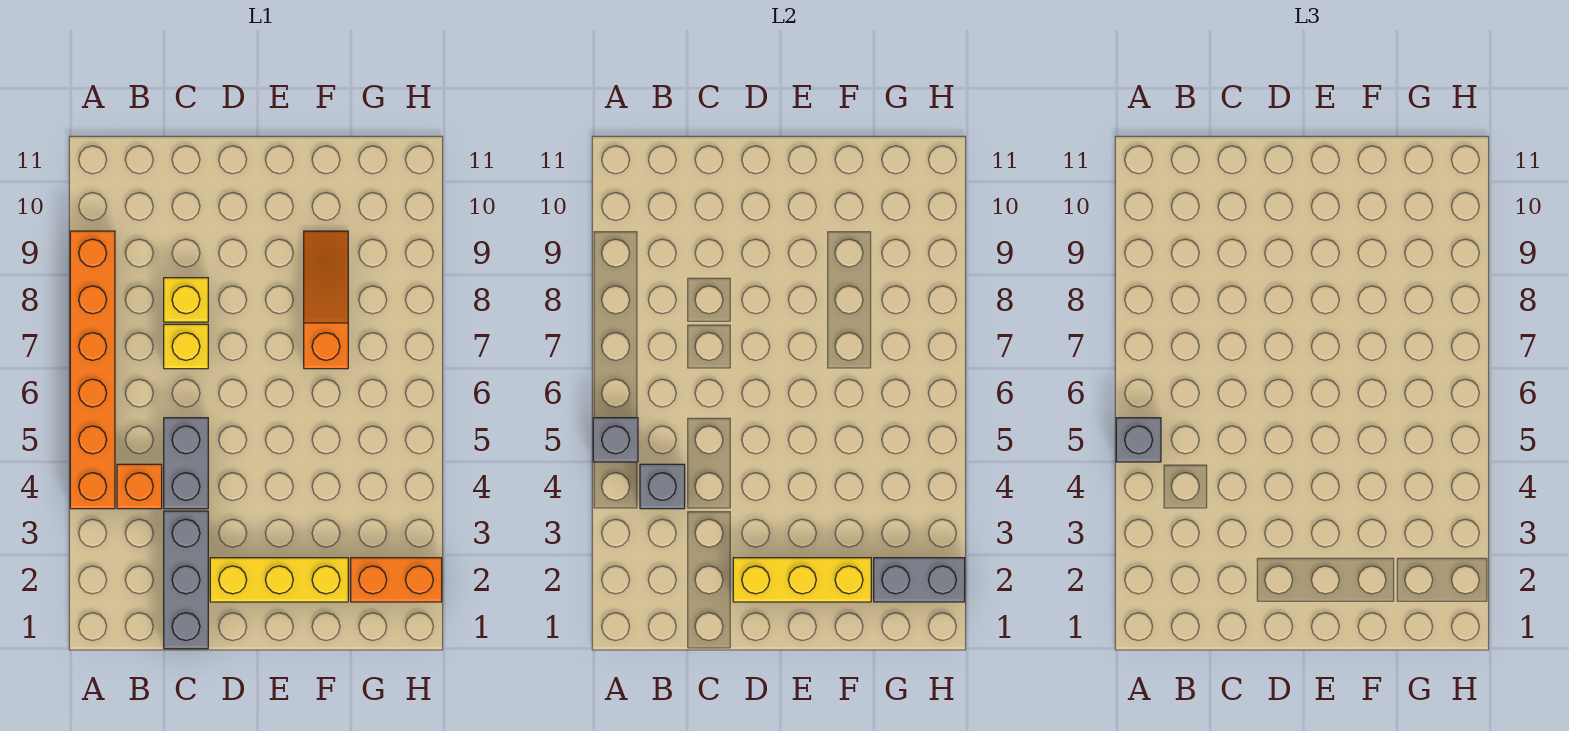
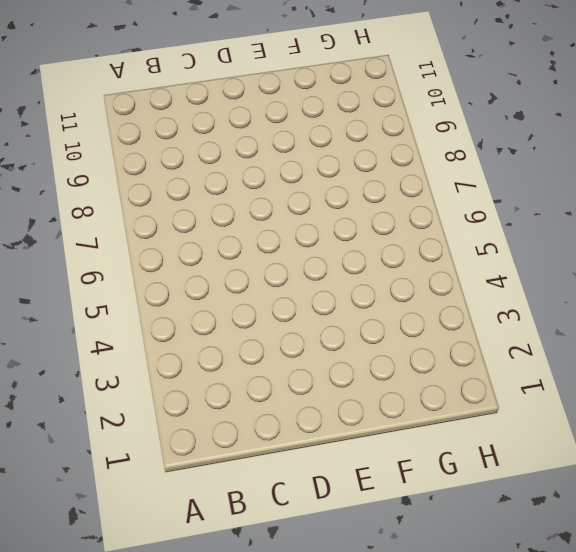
none -> orange brick A4:A9 level 1
none -> orange brick B4 level 1
none -> grey brick C1:C3 level 1

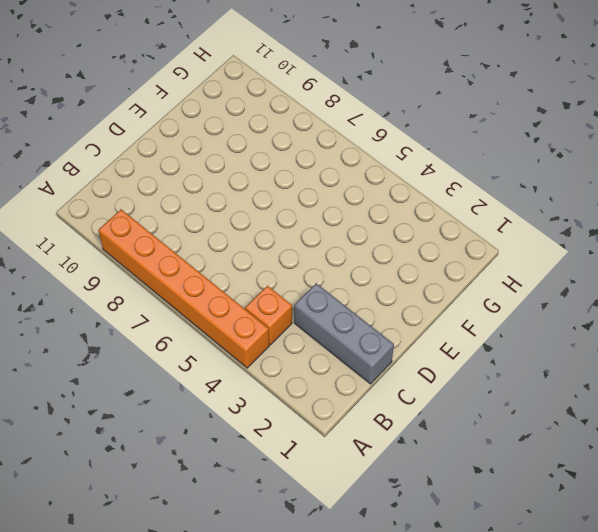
none -> grey brick C4:C5 level 1
none -> yellow brick C7 level 1
none -> yellow brick C8 level 1

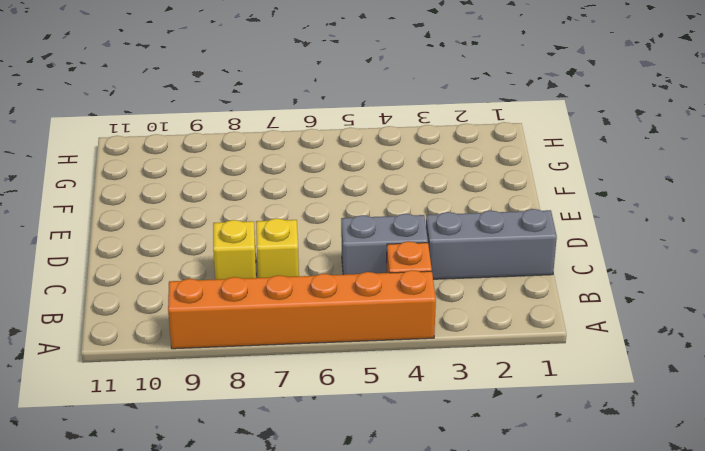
none -> yellow brick D2:F2 level 1
none -> orange slope F7:F9 level 1 top 7
none -> orange brick G2:H2 level 1

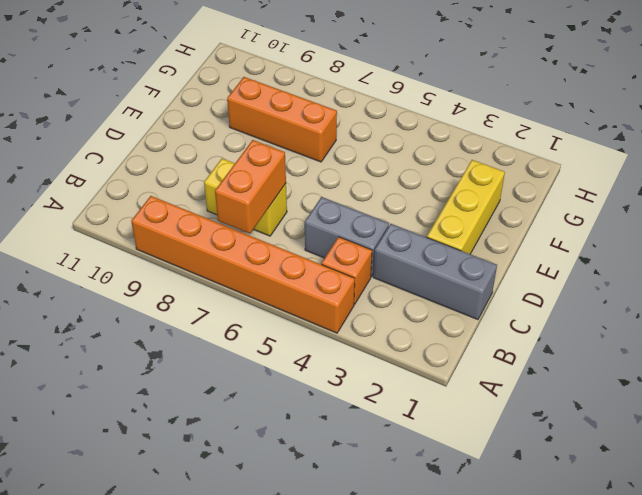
orange brick B7:C7 level 2 -> orange brick G2:H2 level 1
orange brick F7:F9 level 1 -> orange slope F7:F9 level 1 top 7
none -> grey brick A5 level 2
none -> grey brick B4 level 2
none -> yellow brick D2:F2 level 2

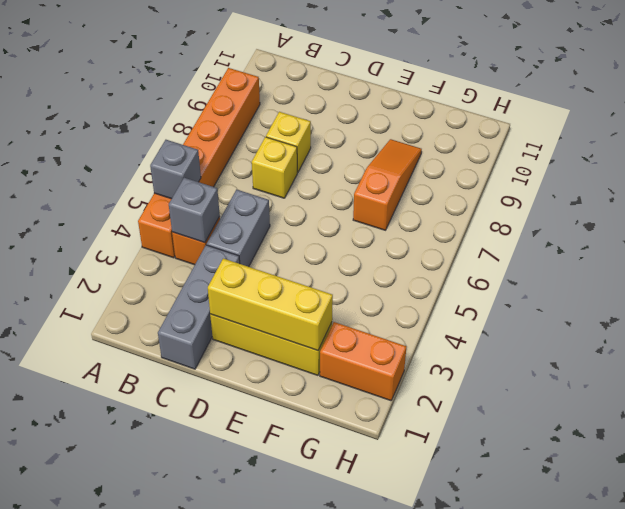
none -> grey brick G2:H2 level 2
none -> grey brick A5 level 3

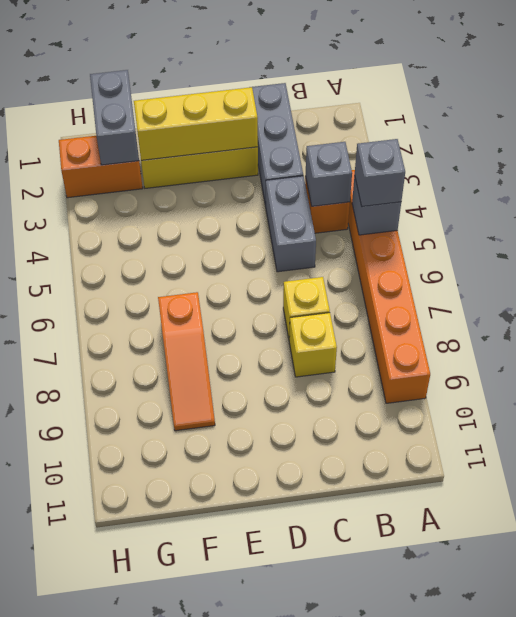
grey brick G1:G2 level 2 -> grey brick G2:H2 level 2

